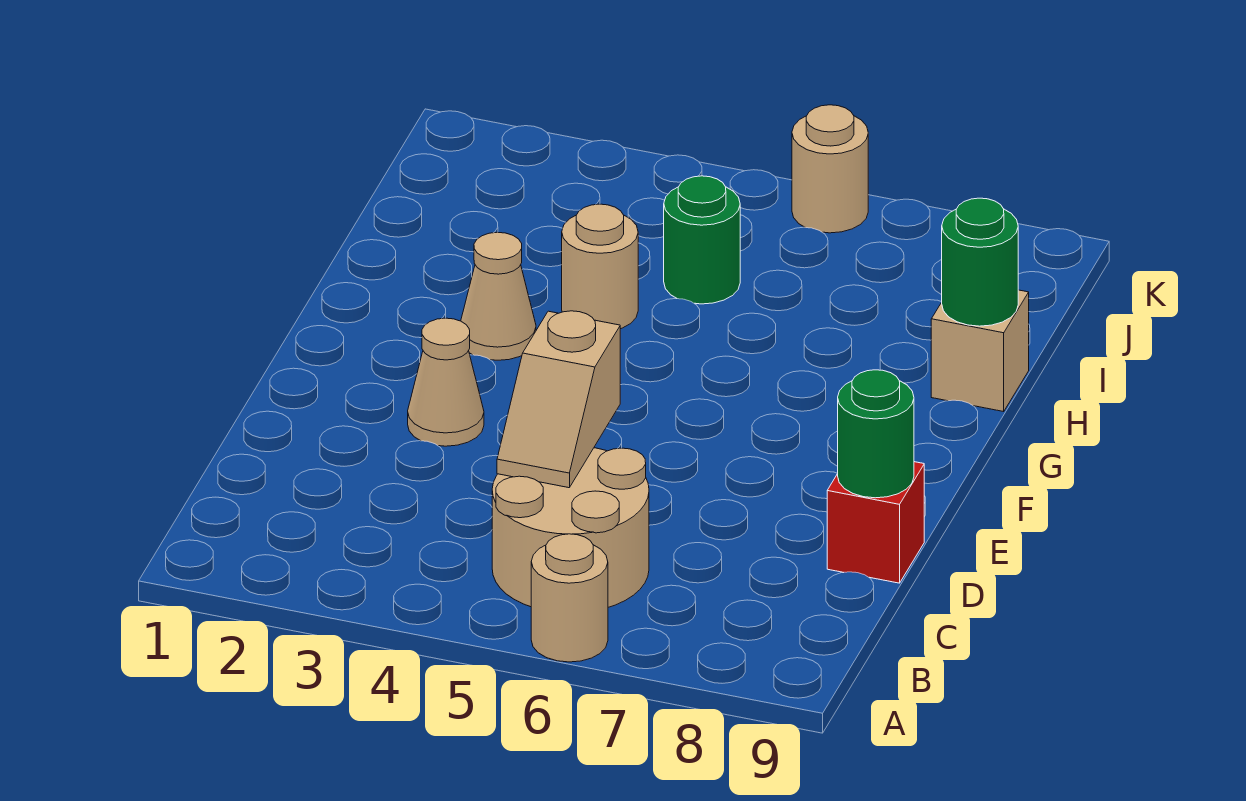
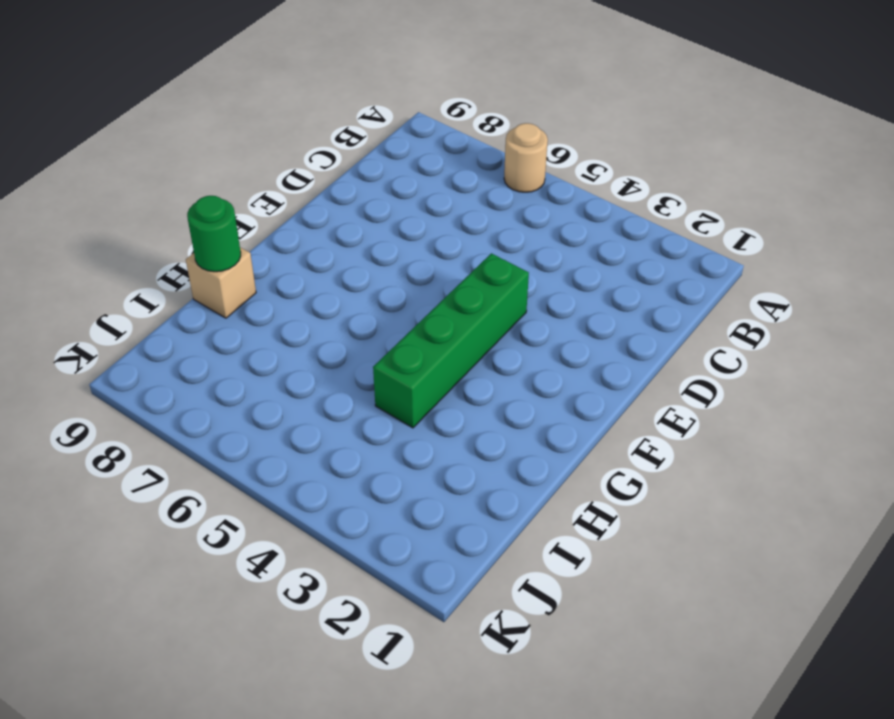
green brick E4:H4 level 1 -> tan round brick H4 level 1
none -> tan round brick B5:C6 level 1
none -> red brick D9 level 1
none -> tan cone E3 level 1

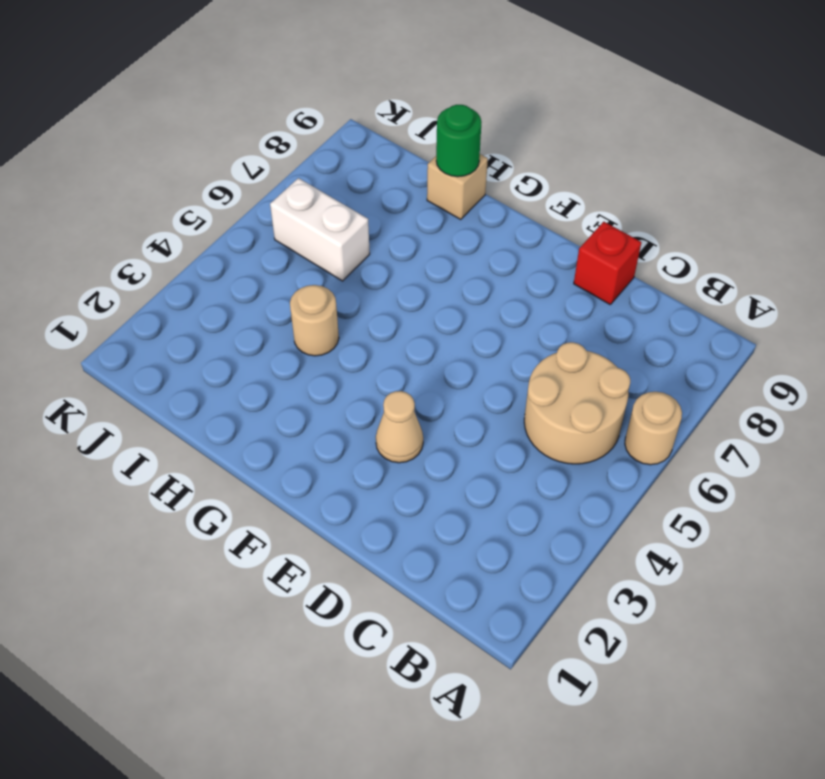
white brick I6:J6 level 1 -> none
none -> tan cone G3 level 1
none -> green round brick I5 level 1
none -> tan round brick K6 level 1

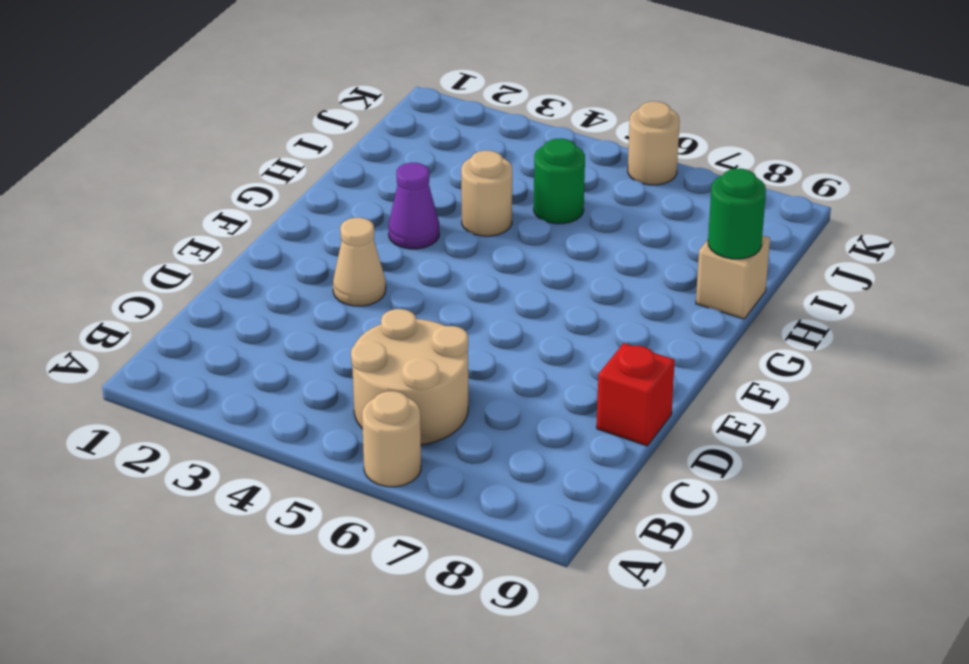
purple cone G3 level 1 -> tan cone G3 level 1
none -> tan slope C5:D5 level 2 top D
none -> green round brick D9 level 2

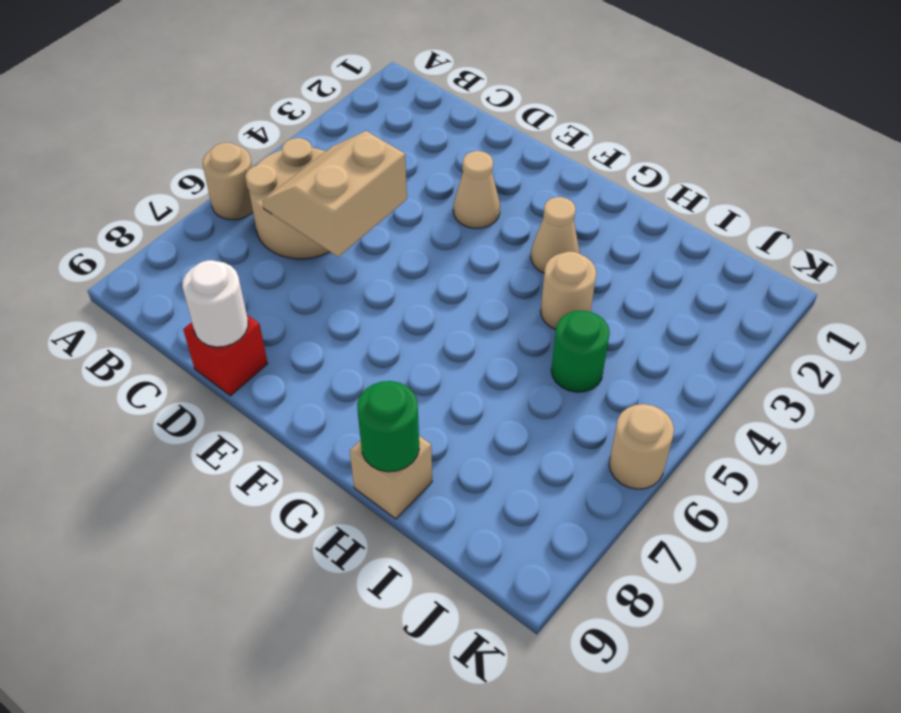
tan slope C5:D6 level 2 top D -> tan slope C5:D5 level 2 top D
white round brick D9 level 2 -> green round brick D9 level 2

